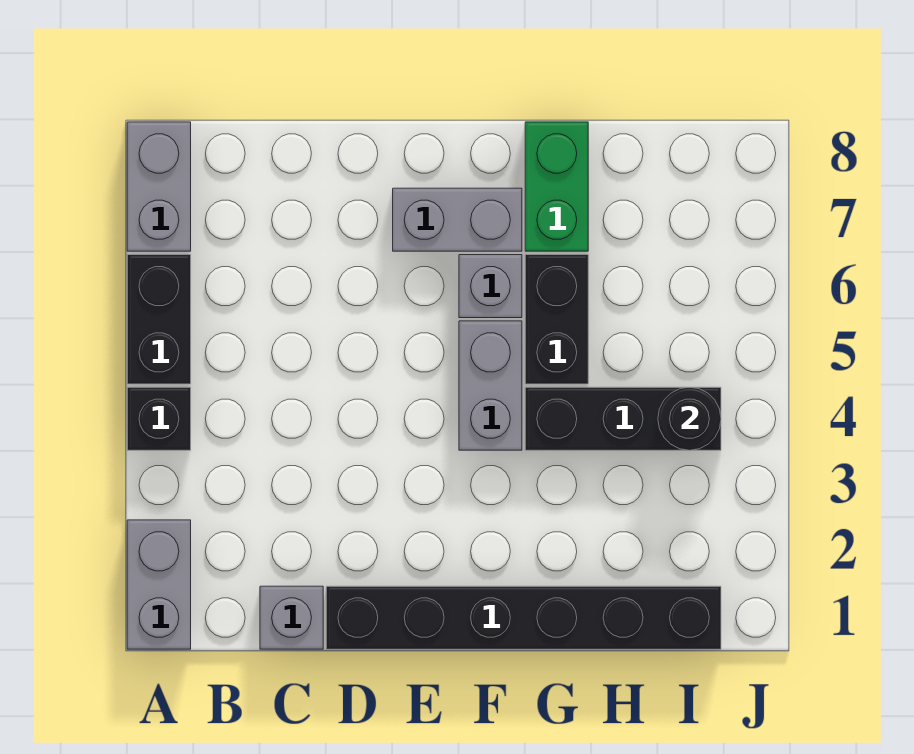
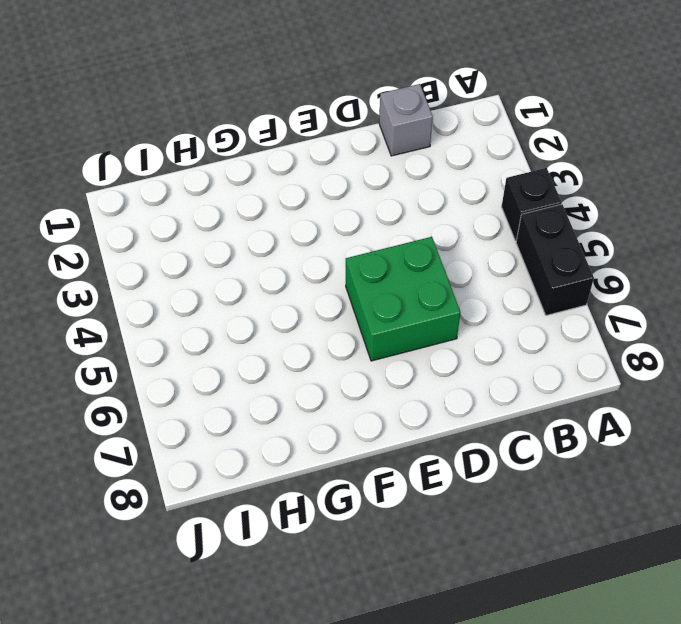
green brick D5:E6 level 1 -> none
none -> grey brick A1:A2 level 1
none -> grey brick A7:A8 level 1
none -> black brick D1:I1 level 1

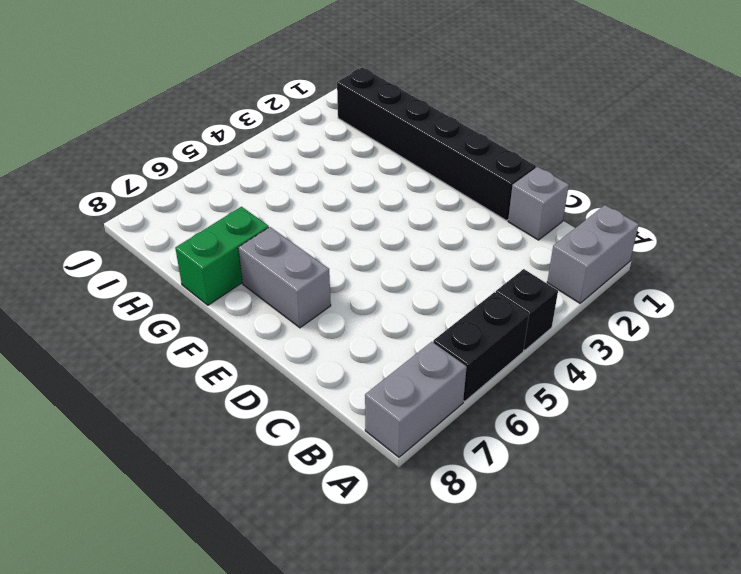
none -> grey brick F4:F5 level 1
none -> grey brick F6 level 1
none -> black brick G4:I4 level 1

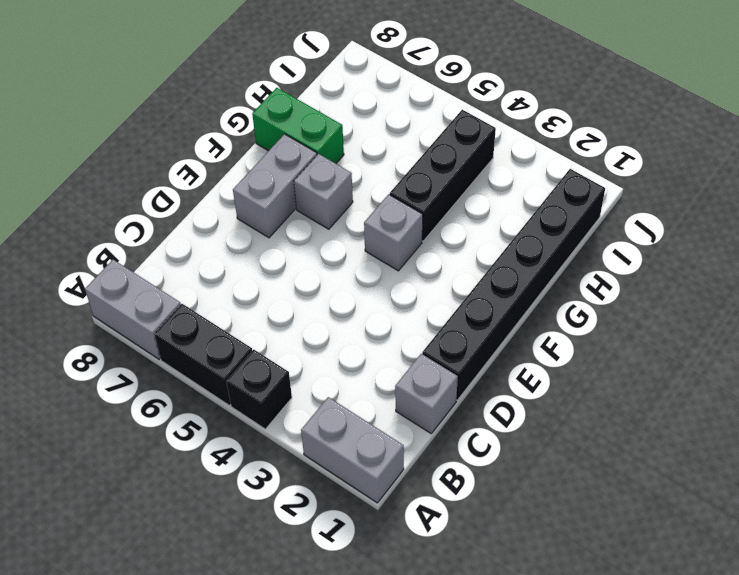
grey brick F4 level 1 -> grey brick F4:F5 level 1
none -> black brick G5:G6 level 1
none -> black round brick I4 level 2

